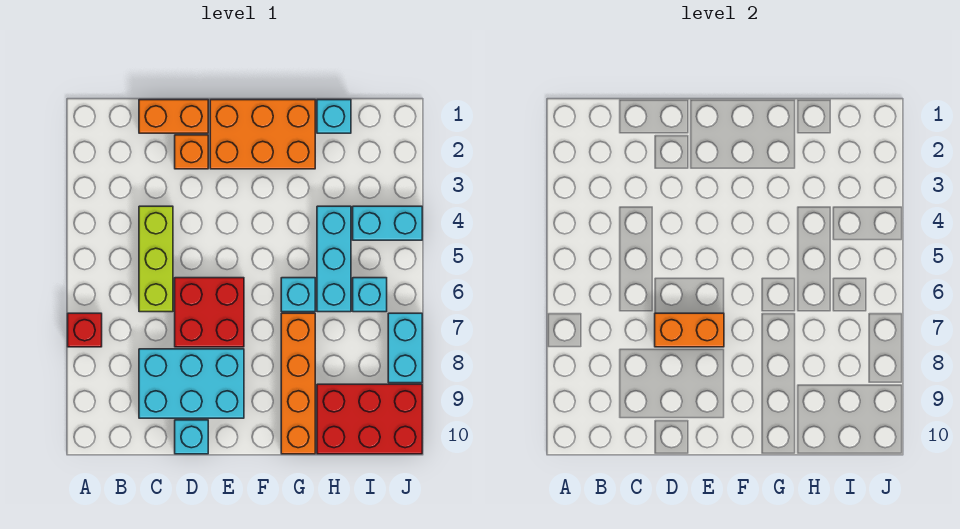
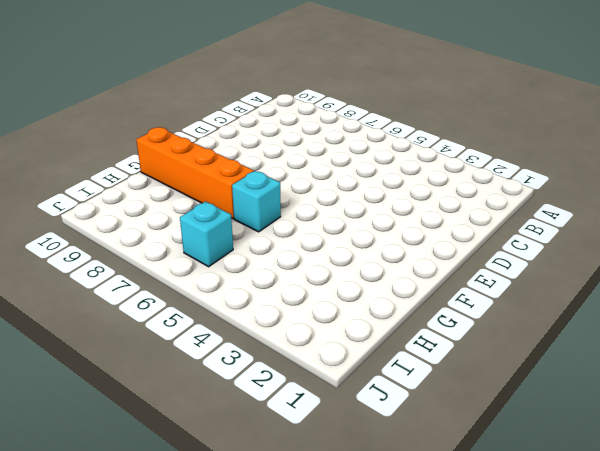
none -> red brick A7 level 1
none -> orange brick C1:D1 level 1
none -> lime brick C4:C6 level 1

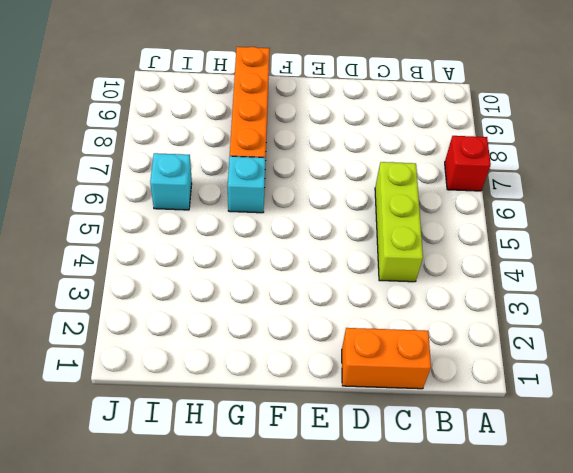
none -> cyan brick C8:E9 level 1
none -> orange brick D2 level 1
none -> red brick D6:E7 level 1

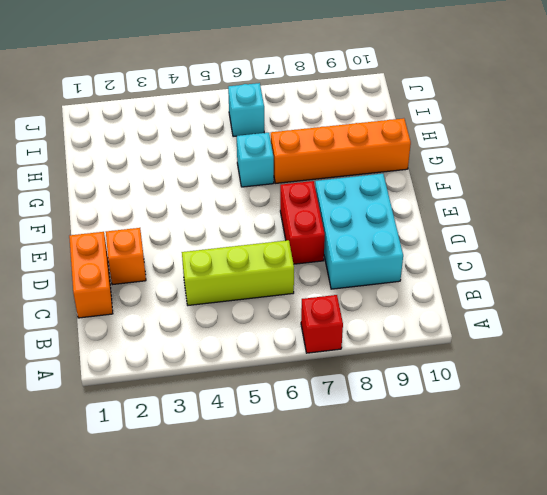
red brick D7:E7 level 1 -> red brick D6:E7 level 1
none -> cyan brick D10 level 1
none -> orange brick E1:G2 level 1
none -> cyan brick H1 level 1

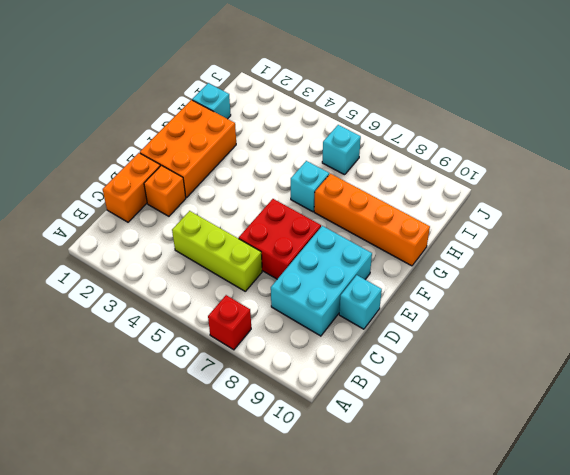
none -> cyan brick H4:H6 level 1
none -> red brick H9:J10 level 1
none -> cyan brick I4:J4 level 1

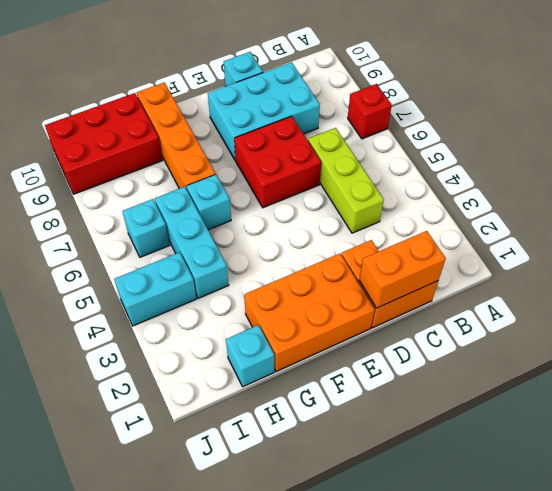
orange brick C1:D1 level 2 -> orange brick D7:E7 level 2
none -> cyan brick J7:J8 level 1

